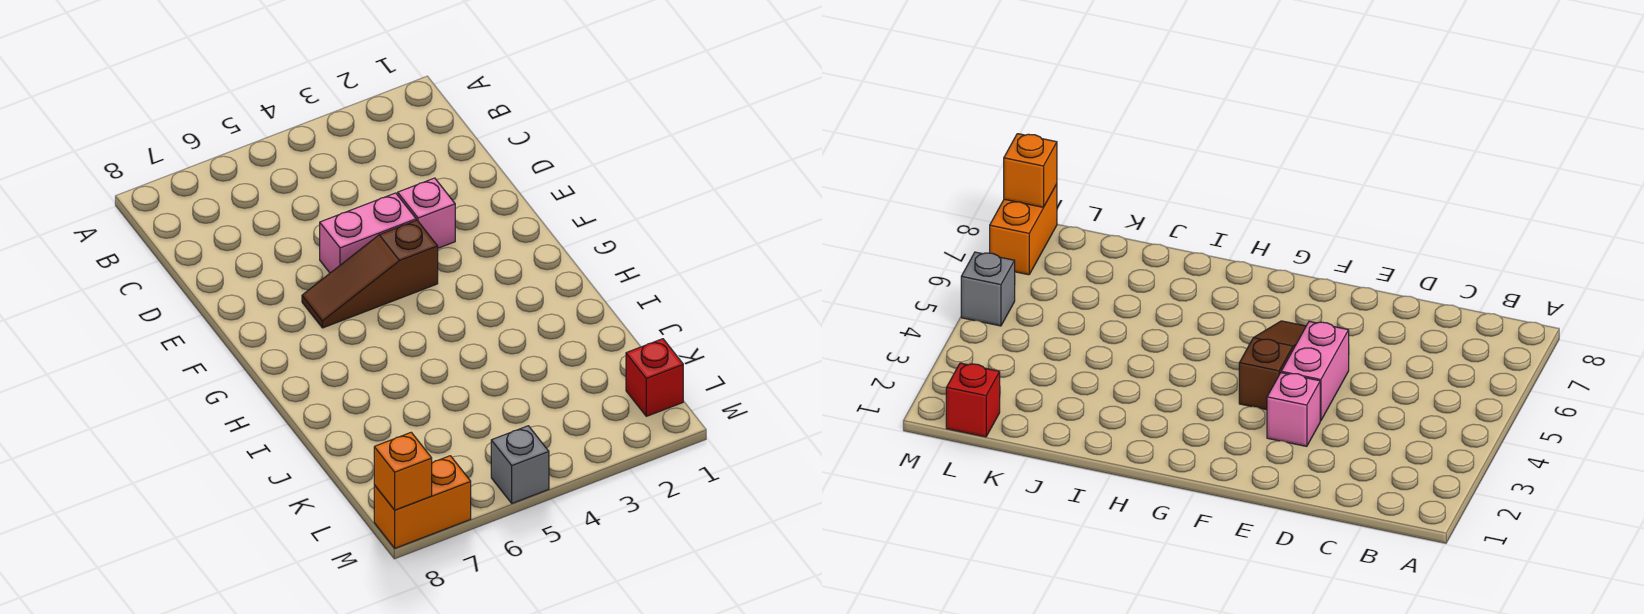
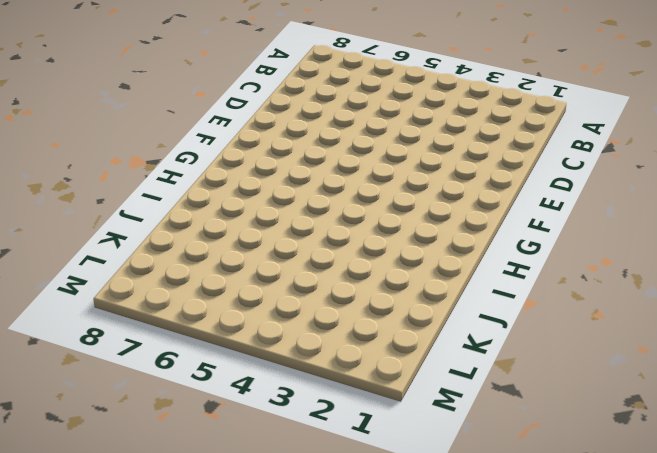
none -> pink brick E3 level 1
none -> pink brick E4:E5 level 1

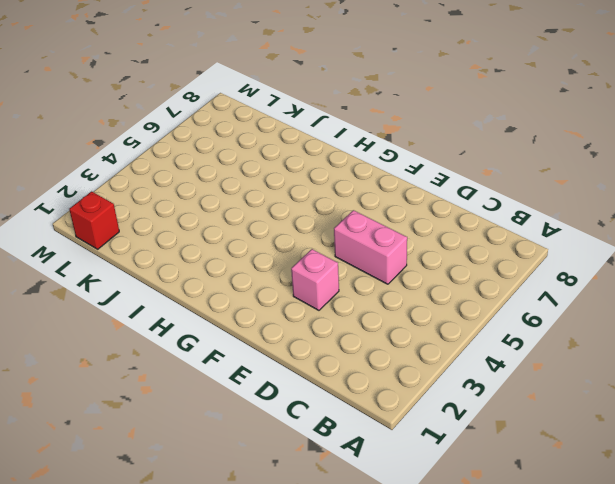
pink brick D5:E5 level 1 -> pink brick E4:E5 level 1
none -> brown slope F4:F6 level 1 top 4
none -> grey brick M5 level 1

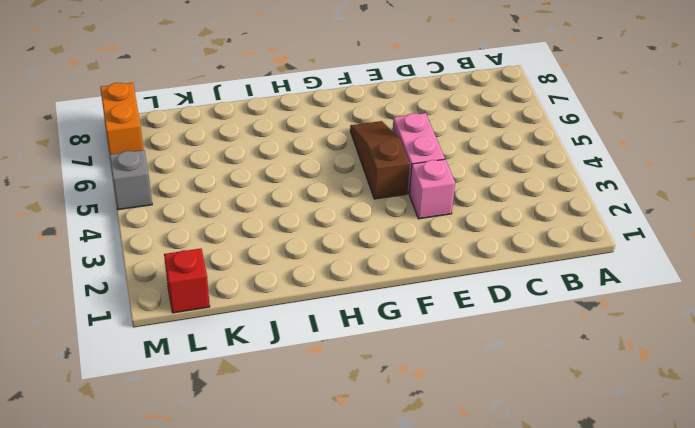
none -> orange brick M8 level 2

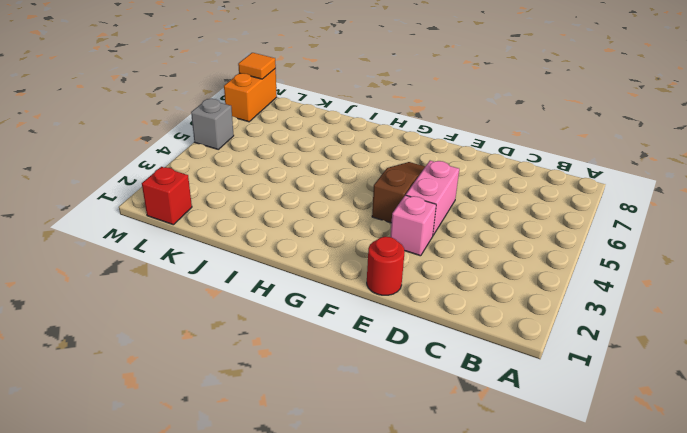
red round brick E1 level 1 -> none
orange tile M8 level 2 -> orange brick M8 level 2

